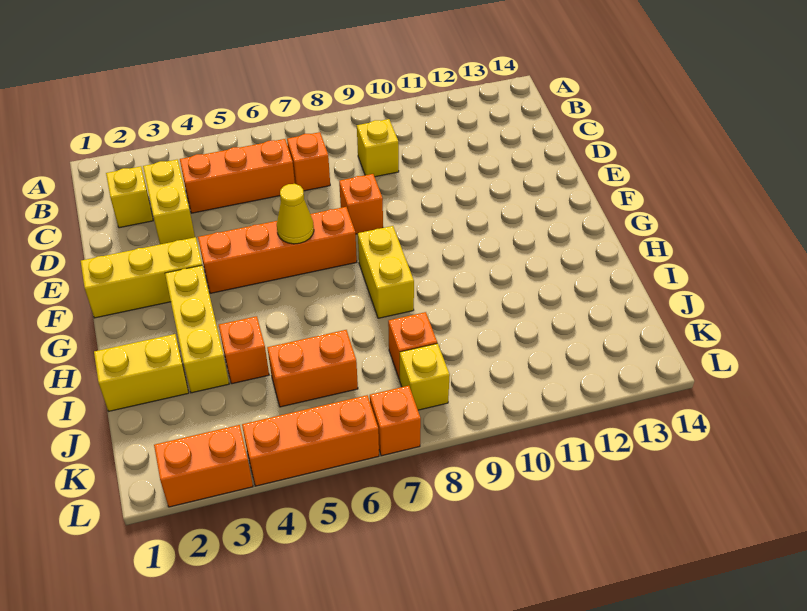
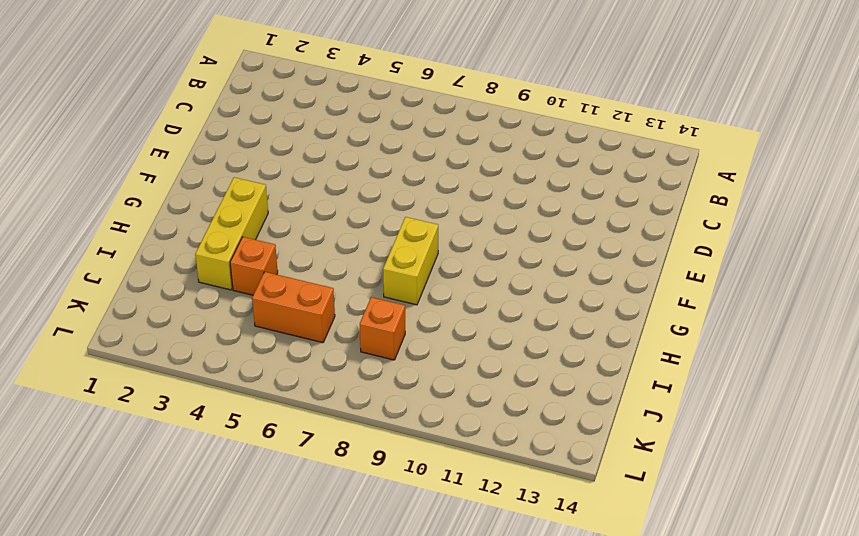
none -> yellow brick C2 level 1
none -> yellow brick C3:D3 level 1
none -> orange brick C4:C6 level 1

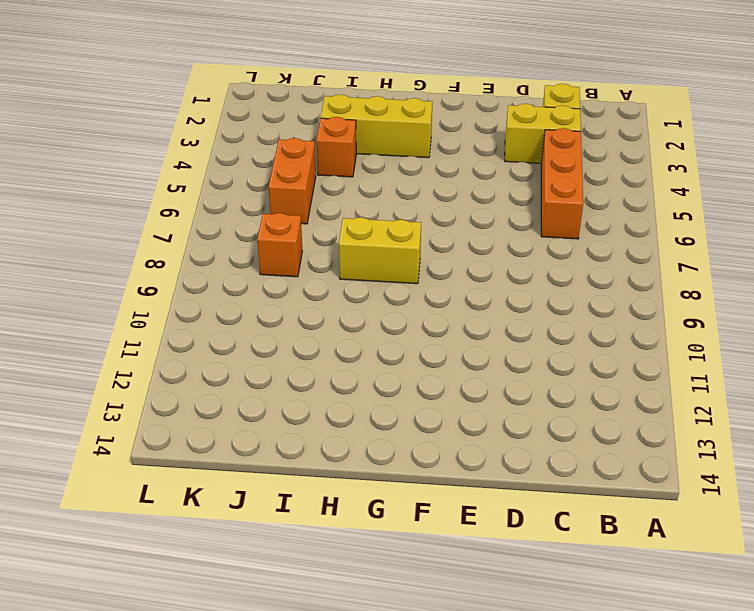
none -> orange brick C7 level 1
none -> yellow brick C9 level 1
none -> orange brick E8 level 1

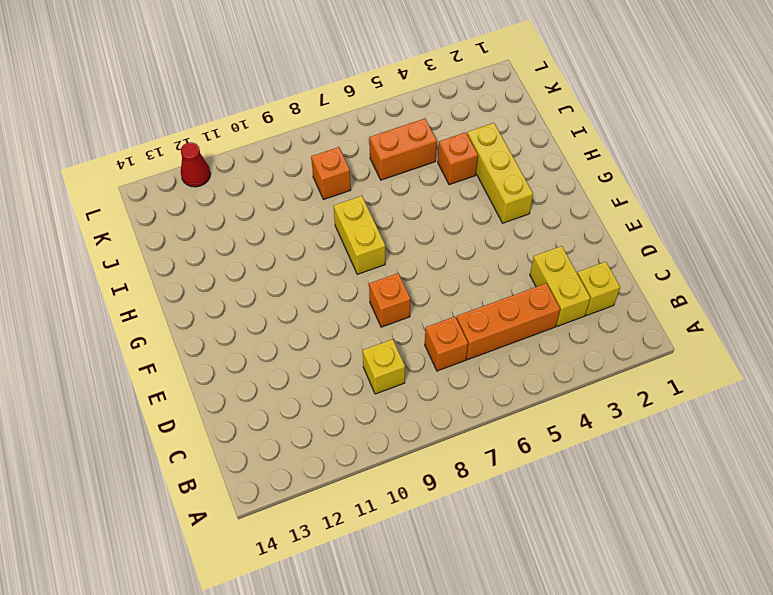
red cone L12 level 1 -> none
none -> yellow brick F1:F3 level 1
none -> orange brick F4:F7 level 1
none -> yellow brick I1:I2 level 1

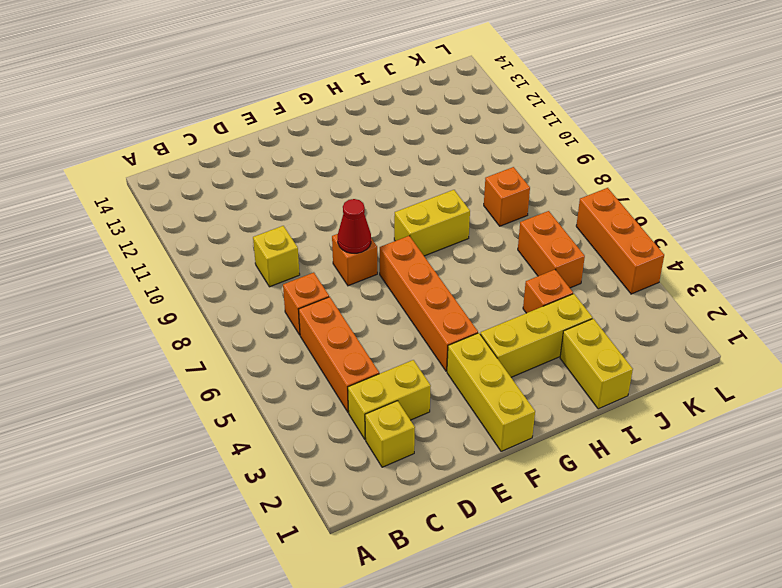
red cone E8 level 2 -> none
none -> yellow brick K8 level 1
none -> orange brick L2:L3 level 1
none -> orange brick L7 level 1

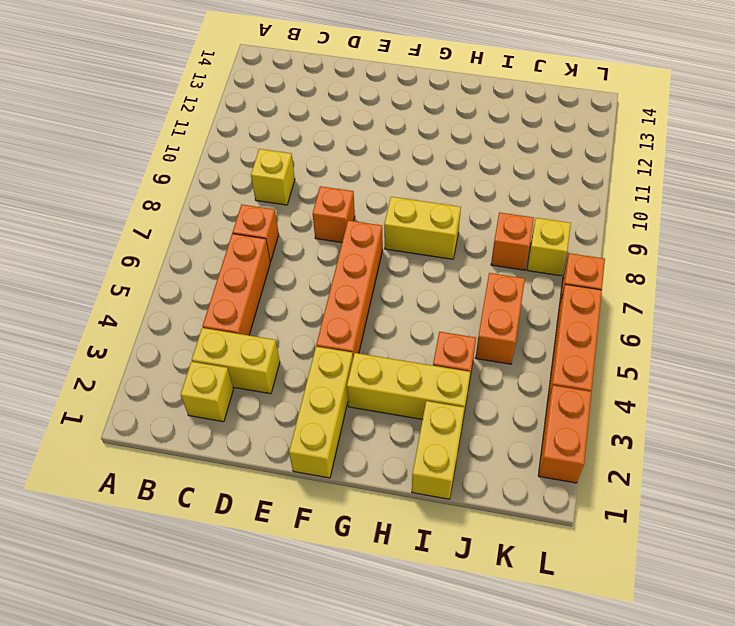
none -> yellow cone F6 level 2

